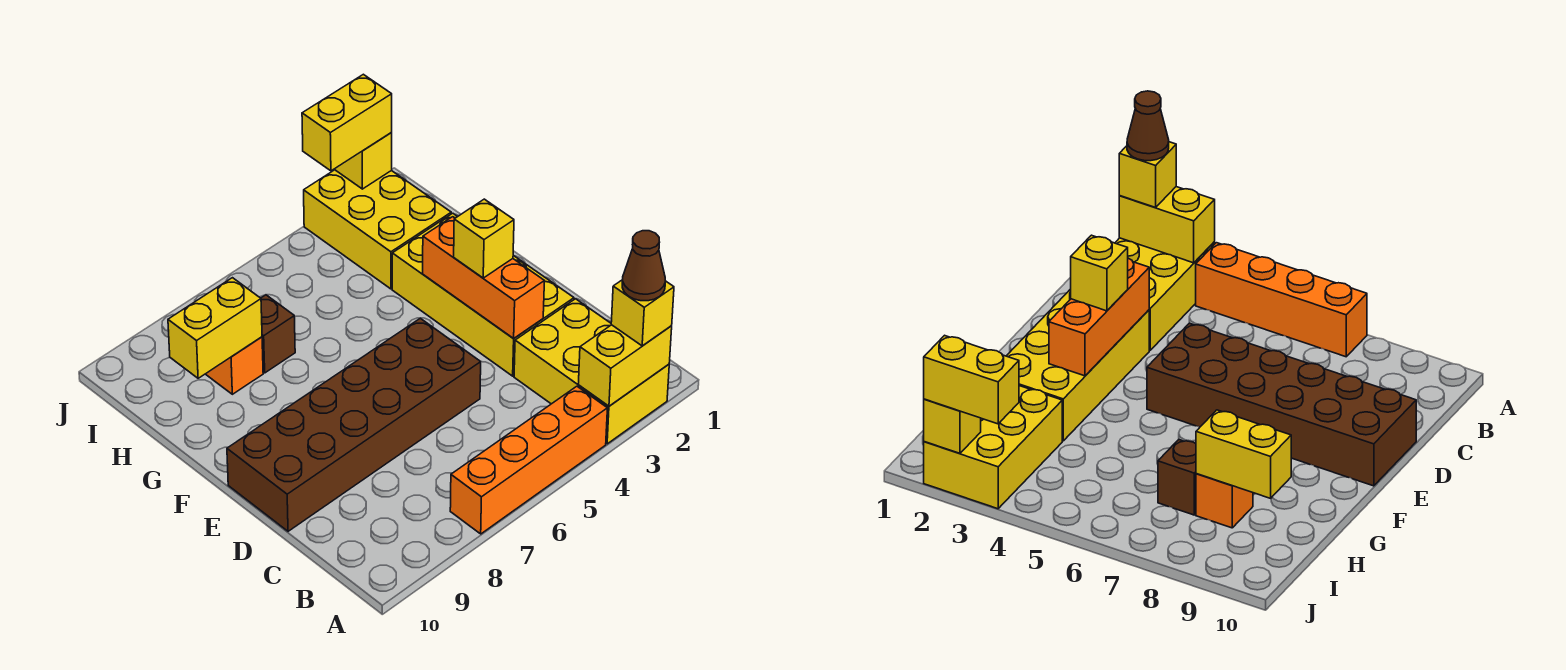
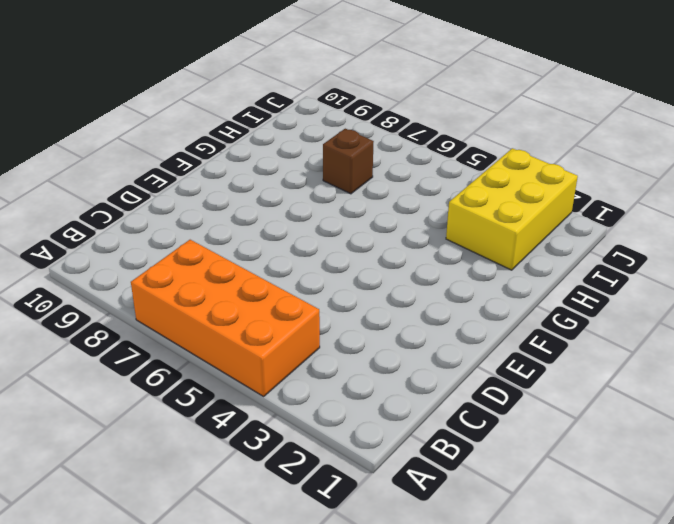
orange brick A4:B7 level 1 -> orange brick A4:A7 level 1
none -> yellow brick A2:C3 level 1
none -> yellow brick D2:G3 level 1
none -> brown brick D5:E10 level 1

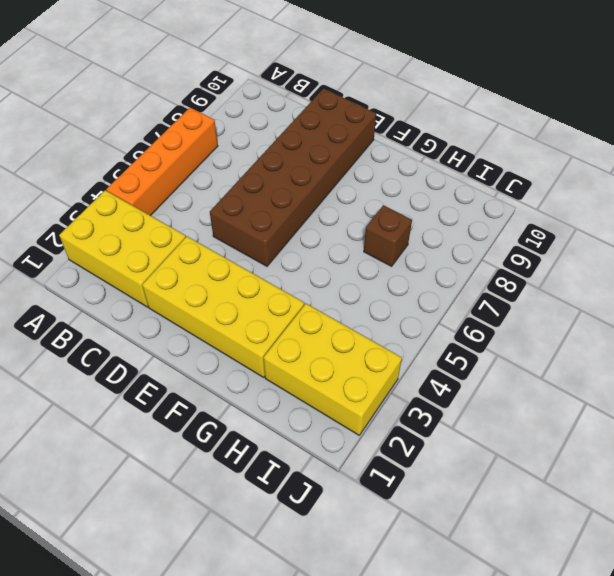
none -> orange brick H8 level 1
none -> yellow brick A2:A3 level 2
none -> orange brick D3:F3 level 2

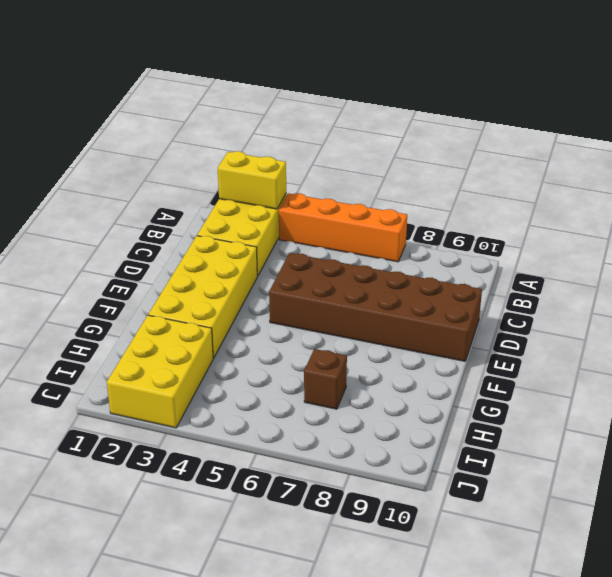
none -> orange brick H8 level 1
none -> orange brick D3:F3 level 2
none -> yellow brick H8:H9 level 2

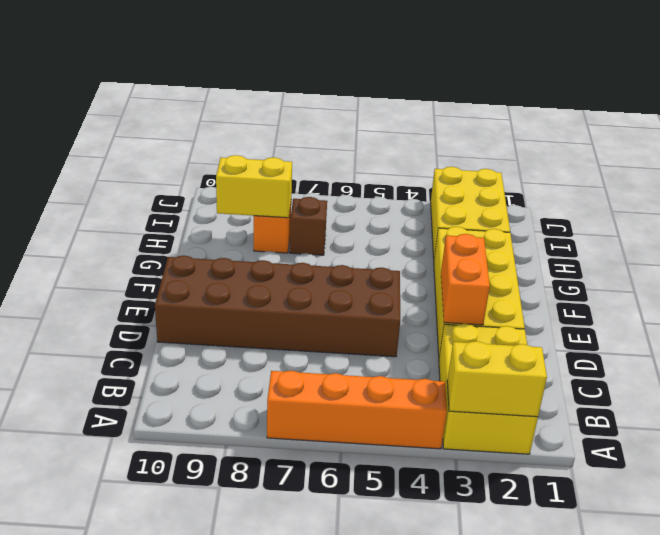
orange brick D3:E3 level 2 -> orange brick D3:F3 level 2
none -> yellow brick J2 level 2
none -> yellow brick A2 level 3
none -> yellow brick E3 level 3

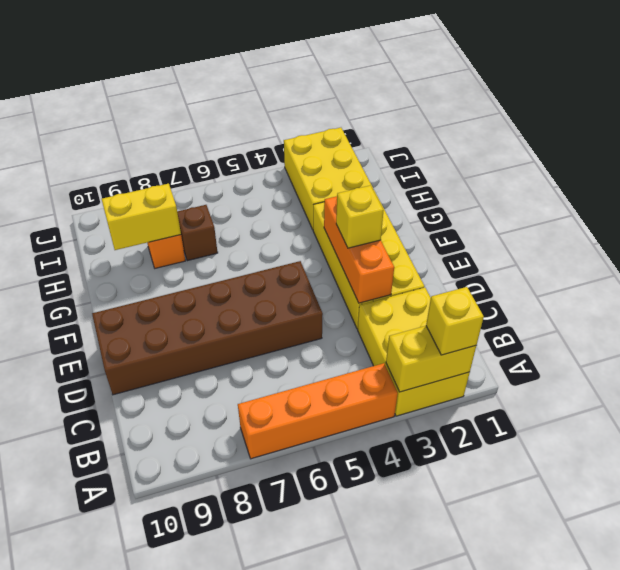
none -> yellow brick J2 level 2
none -> yellow brick J2:J3 level 3
none -> brown cone A2 level 4

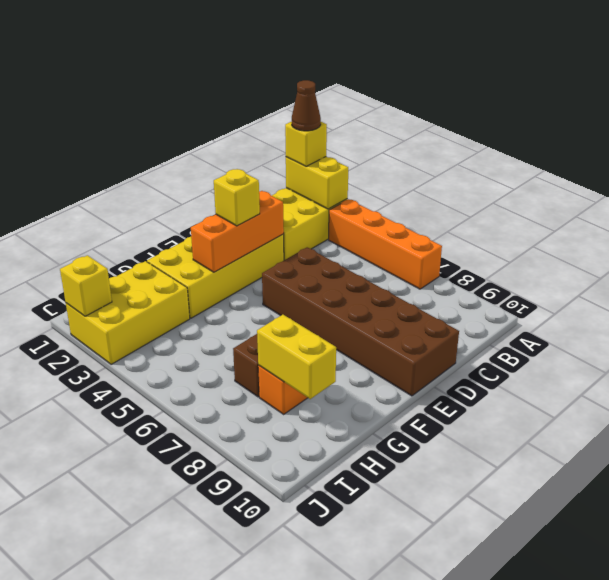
none -> yellow brick J2:J3 level 3

